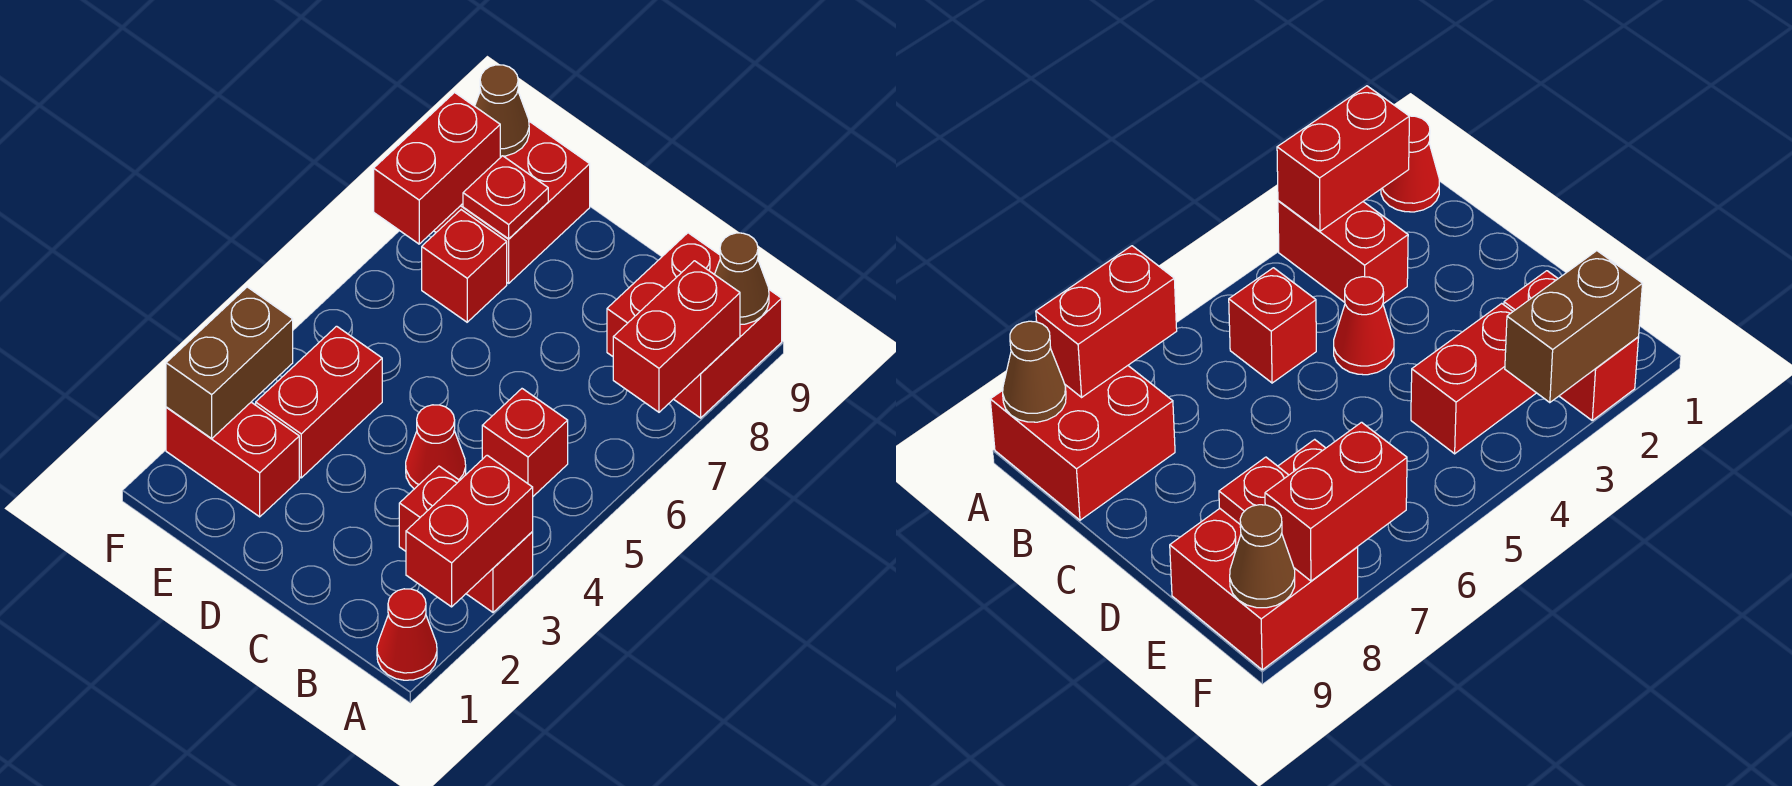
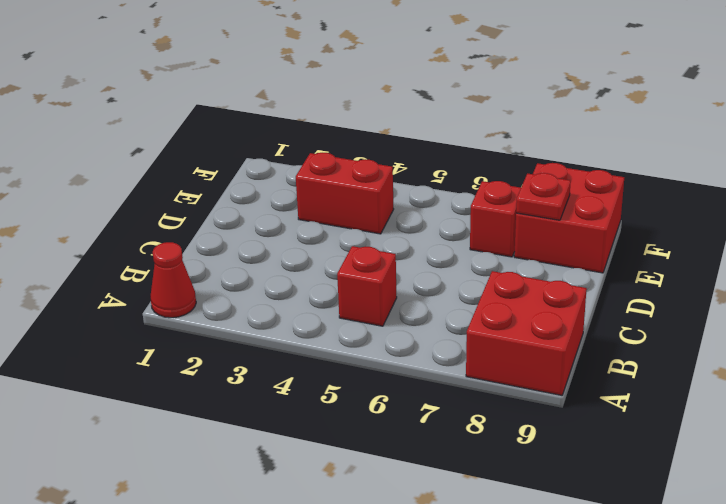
none -> red brick A3:B3 level 1
none -> red cone C4 level 1
none -> red brick E2:F2 level 1

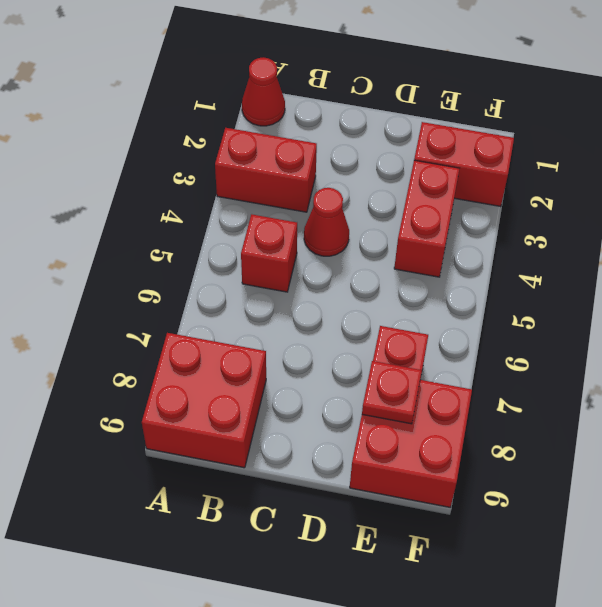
none -> red brick A2:A3 level 2
none -> red brick A7:A8 level 2
none -> brown cone A9 level 2

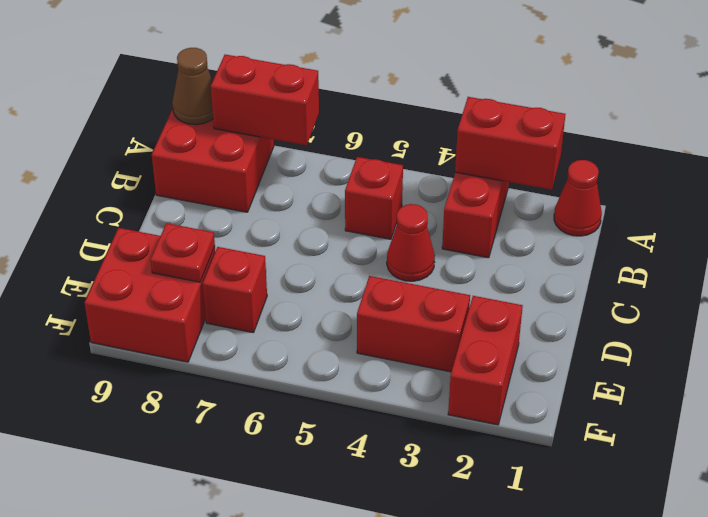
none -> brown brick F2:F3 level 2
none -> red brick F7:F8 level 2
none -> brown cone F9 level 2

